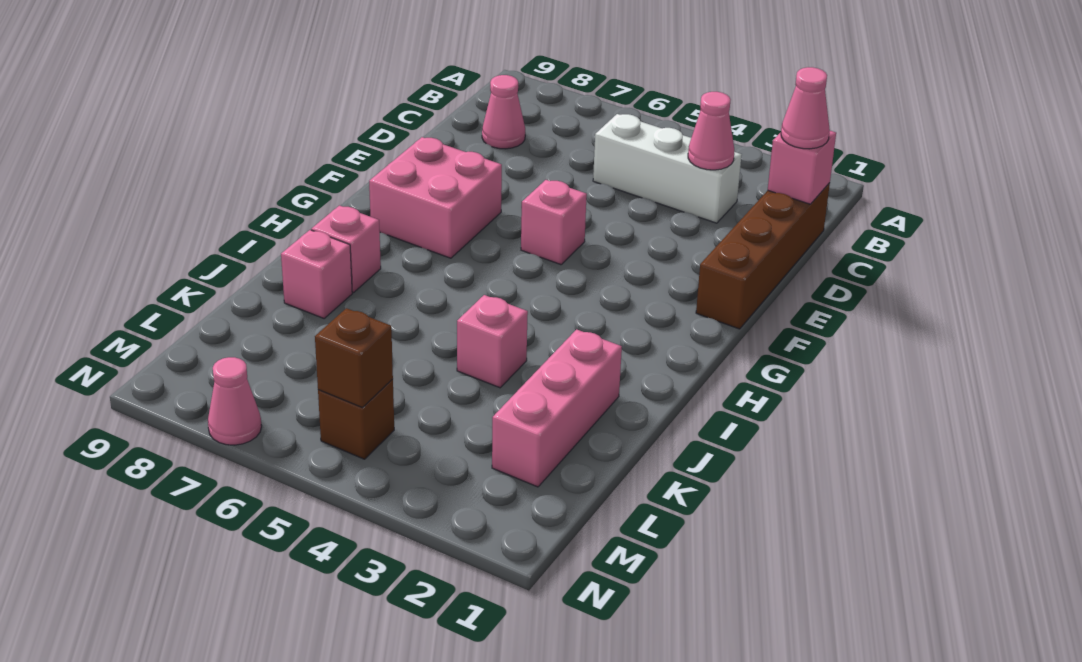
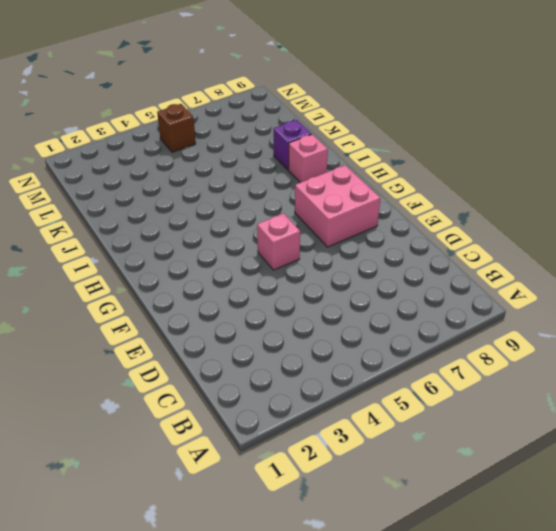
purple brick J8 level 1 -> pink brick J8 level 1
none -> brown brick C1:F1 level 1
none -> white brick C3:C5 level 1
none -> pink cone C8 level 1

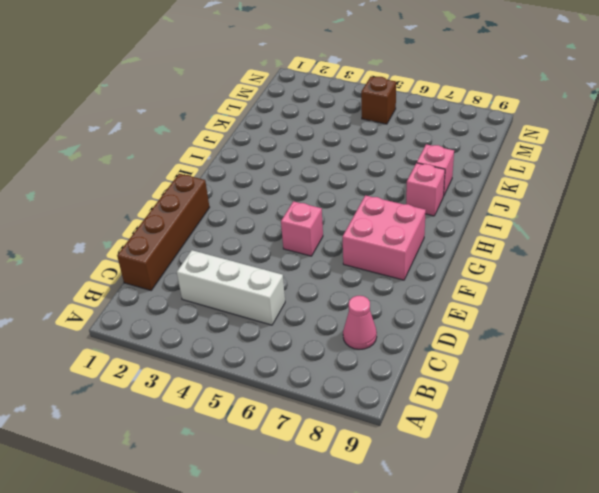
none -> pink brick J2:L2 level 1
none -> pink brick J4 level 1
none -> pink cone N7 level 1

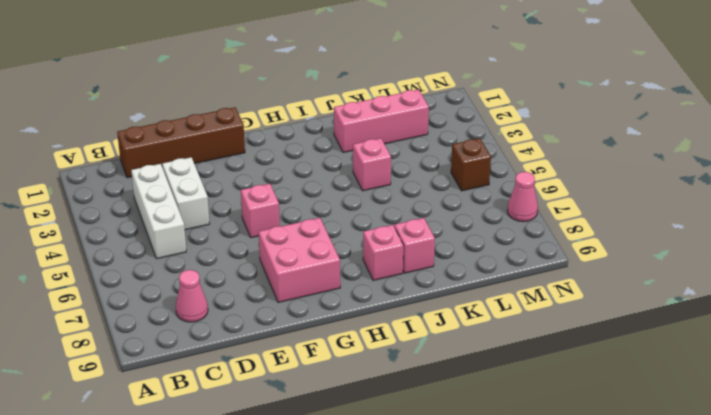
white brick D3:D4 level 1 -> none
none -> pink brick C1 level 2
none -> pink cone C3 level 2
none -> brown brick M5 level 2

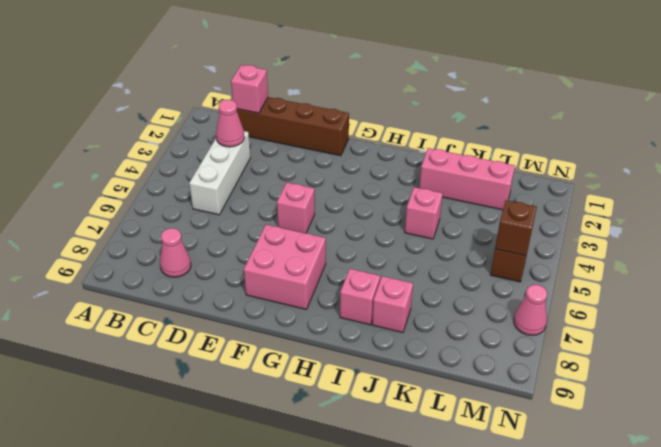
none -> pink cone C1 level 3

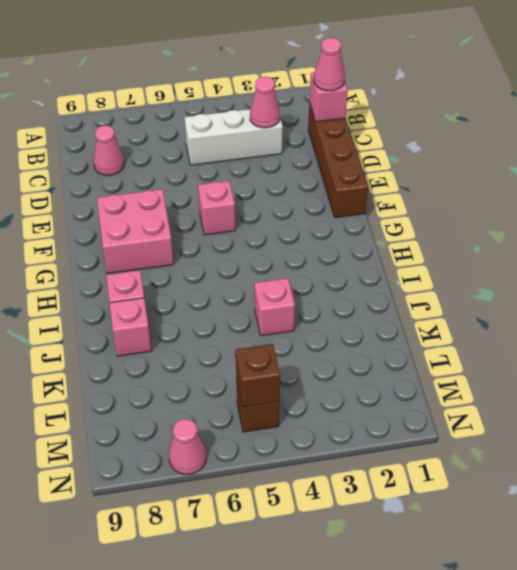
none -> pink brick J2:L2 level 1

